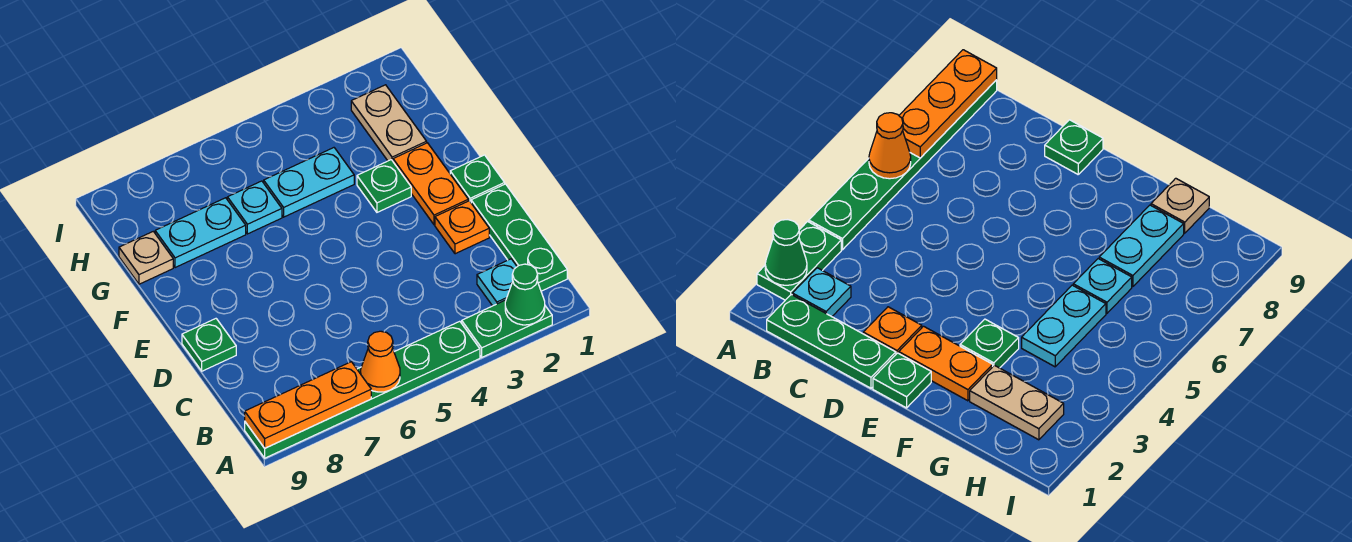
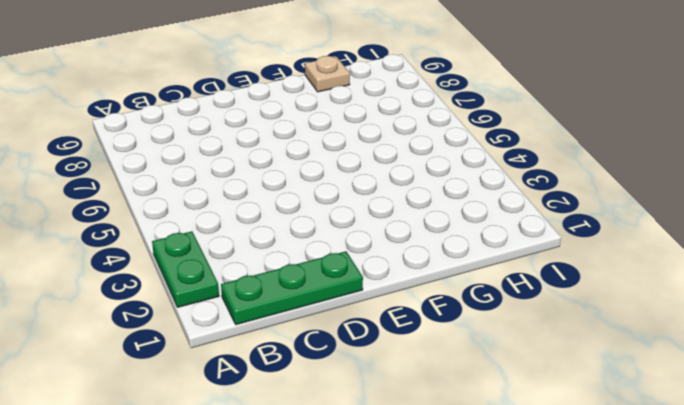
none -> green plate A4:A9 level 1
none -> cyan plate B2 level 1
none -> orange plate D2 level 1

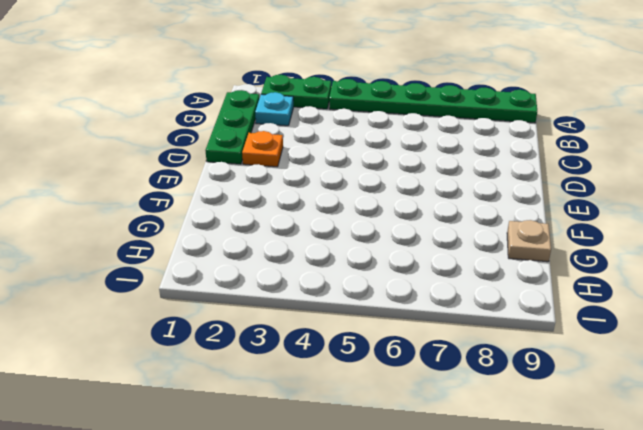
none -> green plate D9 level 1
none -> green plate E1 level 1
none -> orange plate E2:F2 level 1

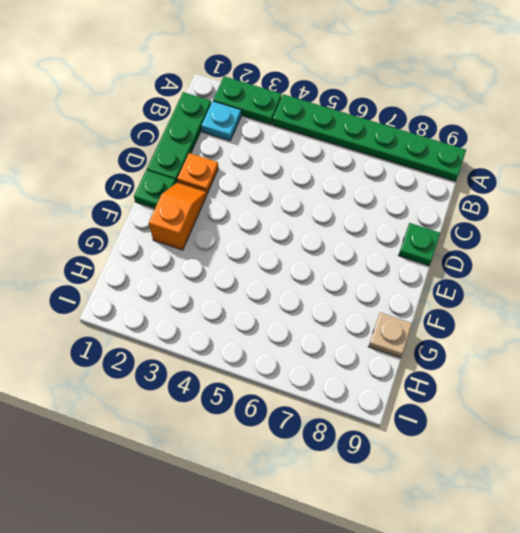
orange slope E2:F2 level 1 top F -> orange plate E2:F2 level 1
none -> green plate F3 level 1
none -> tan plate G2:H2 level 1
none -> cyan plate G4:G5 level 1

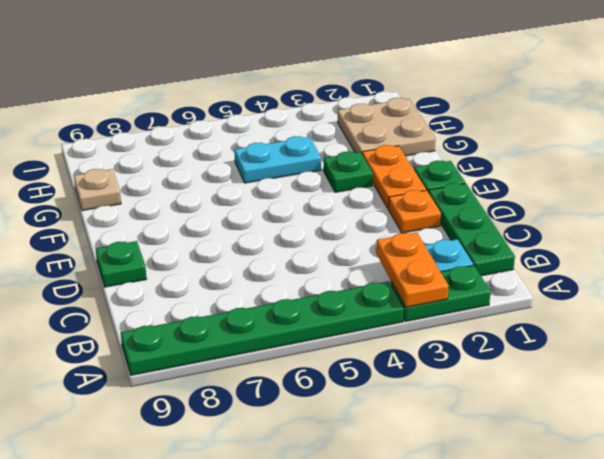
orange plate A3:B3 level 2 -> none
tan plate G1:H2 level 1 -> tan plate G2:H2 level 1
none -> cyan plate G6 level 1
none -> cyan plate G7:G8 level 1
none -> green cone A2 level 2

